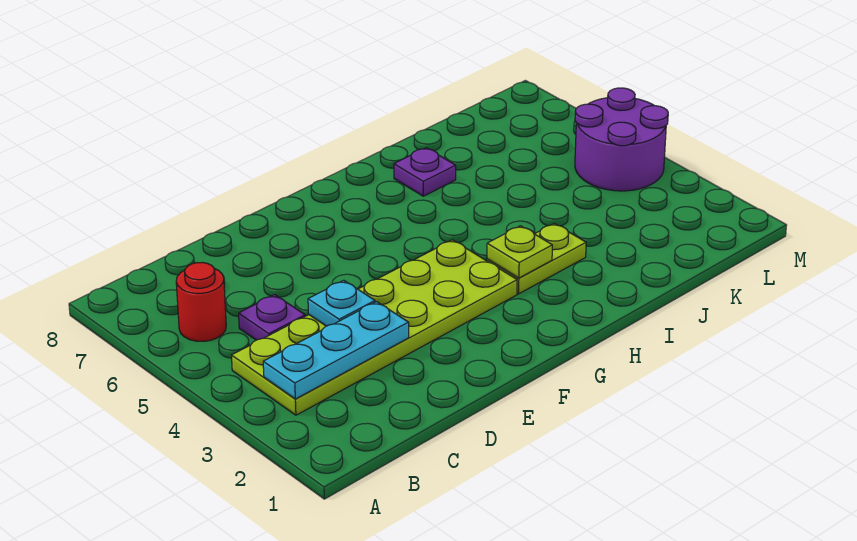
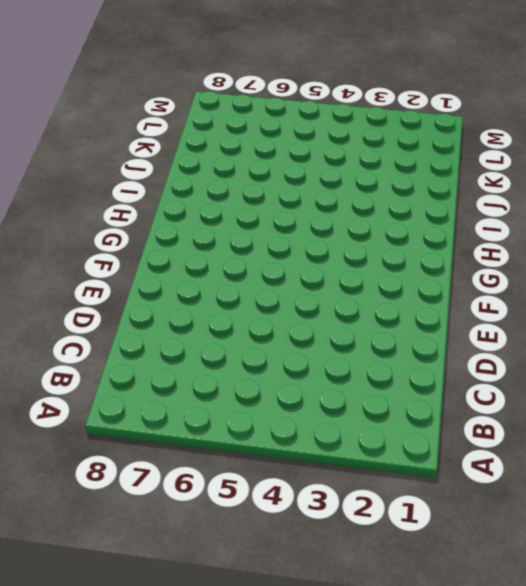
none -> lime plate B3:G4 level 1
none -> red round brick B6 level 1

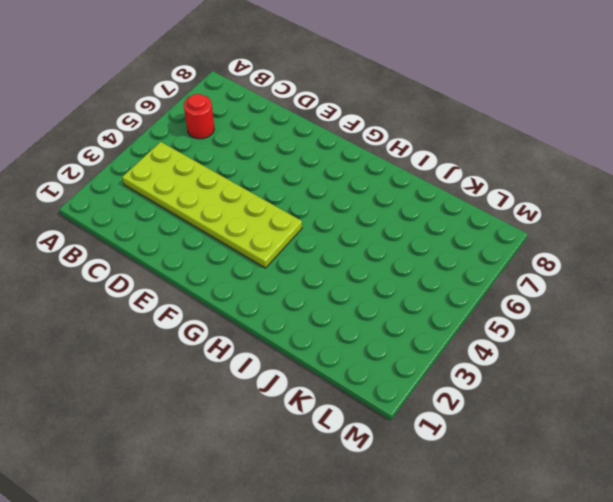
none -> purple plate C5 level 1
none -> lime plate H3:I3 level 1

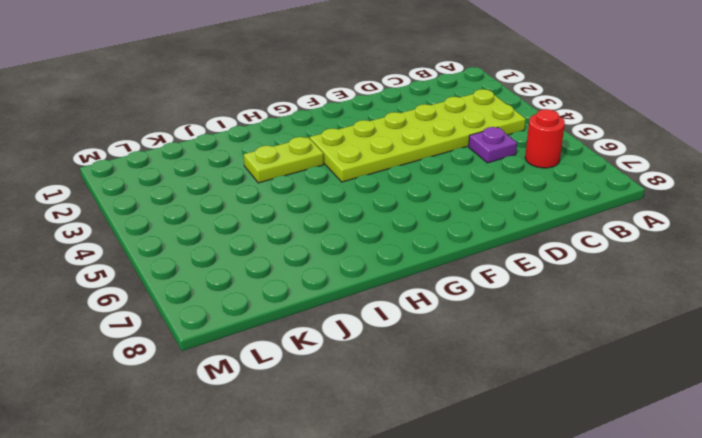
none -> purple plate I7 level 1
none -> purple round brick L4:M5 level 1

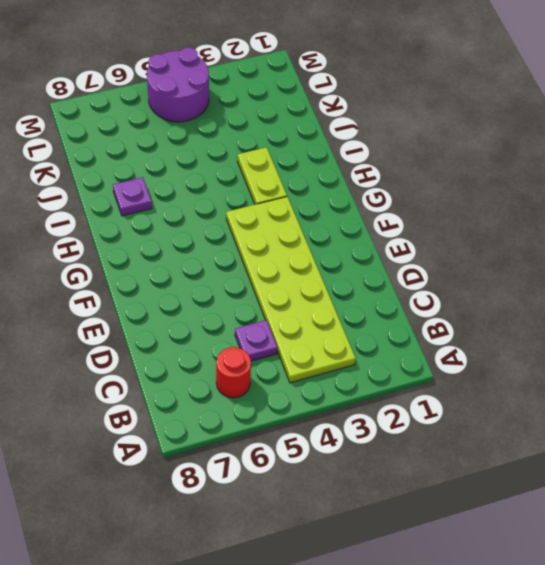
none -> cyan plate B3:D3 level 2
none -> cyan plate D4 level 2

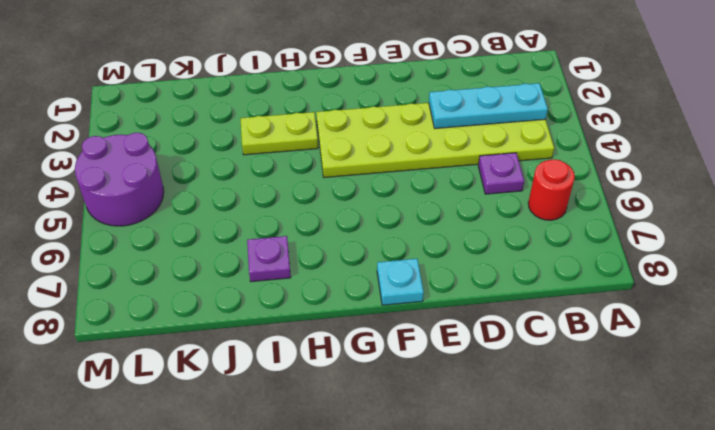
cyan plate F8 level 1 -> cyan plate D4 level 2
none -> lime plate H3 level 2

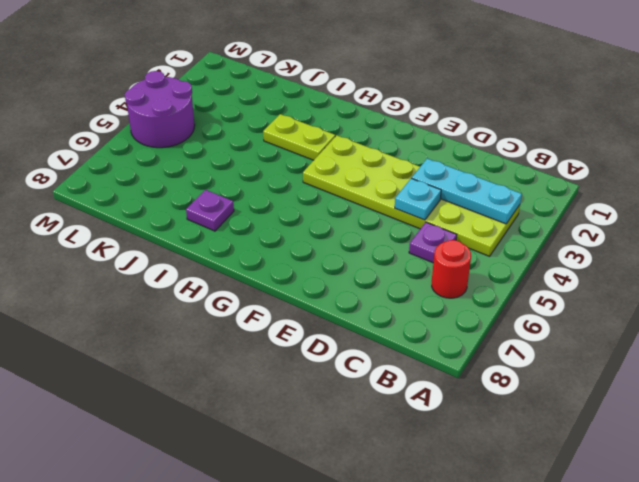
none -> lime plate H3 level 2

